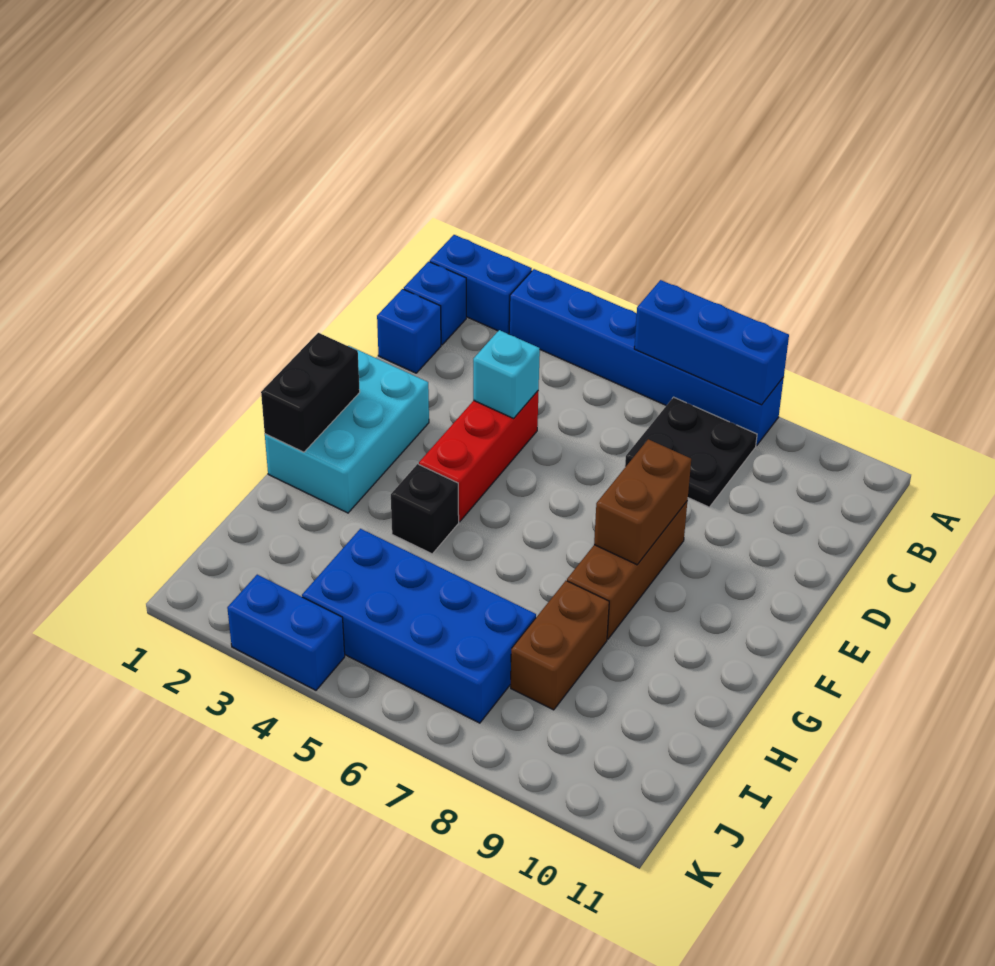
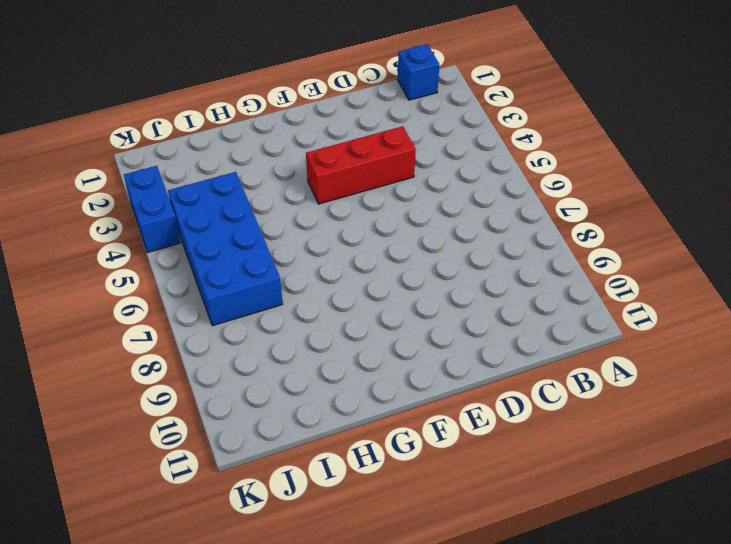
none -> blue brick A1:A2 level 1
none -> blue brick A3:A8 level 1
none -> black plate B7:C8 level 1

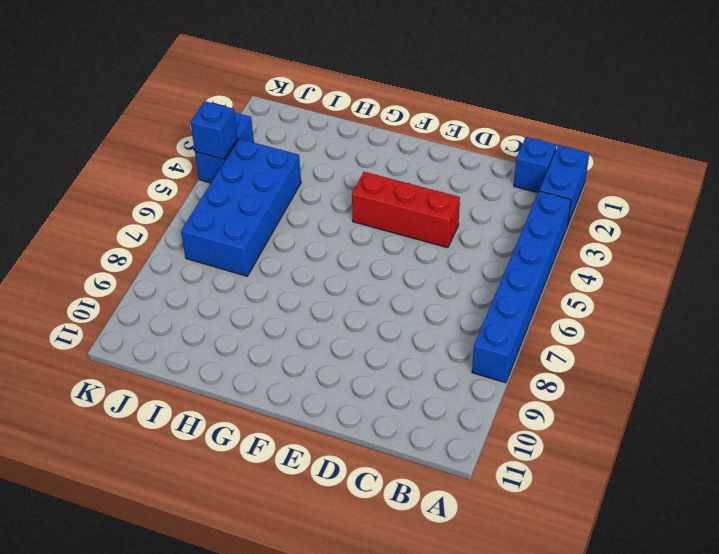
blue brick K4 level 2 -> blue brick C1 level 1
none -> black plate B7:C8 level 1
none -> cyan brick E1:G2 level 1
none -> brown brick E8:G8 level 1

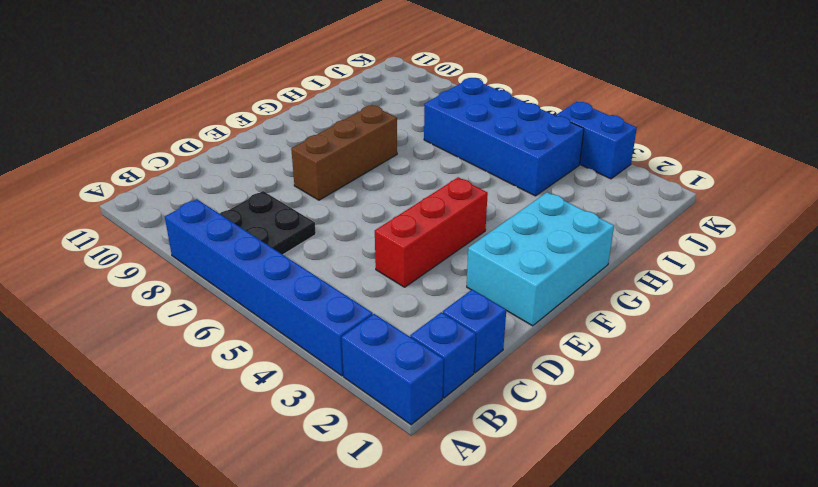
none -> black brick G4 level 1
none -> brown brick H8:I8 level 1
none -> blue brick A6:A8 level 2

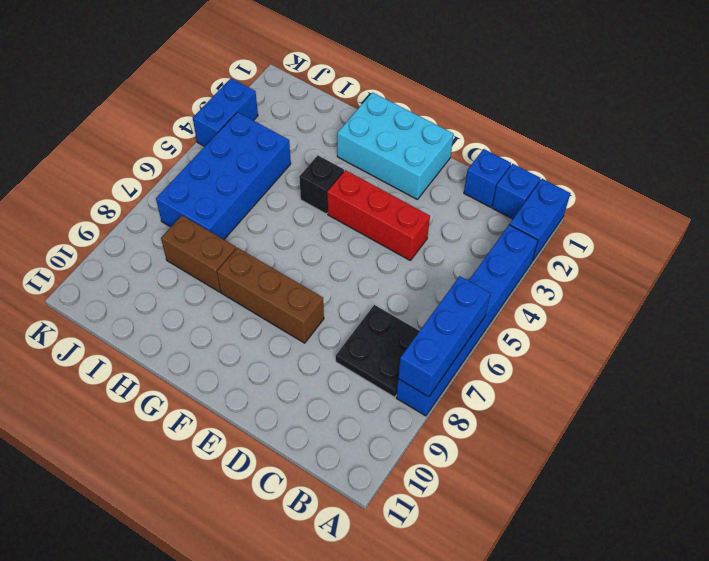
none -> cyan brick D4 level 2
none -> brown brick E8:F8 level 2
none -> black brick F1:G1 level 2

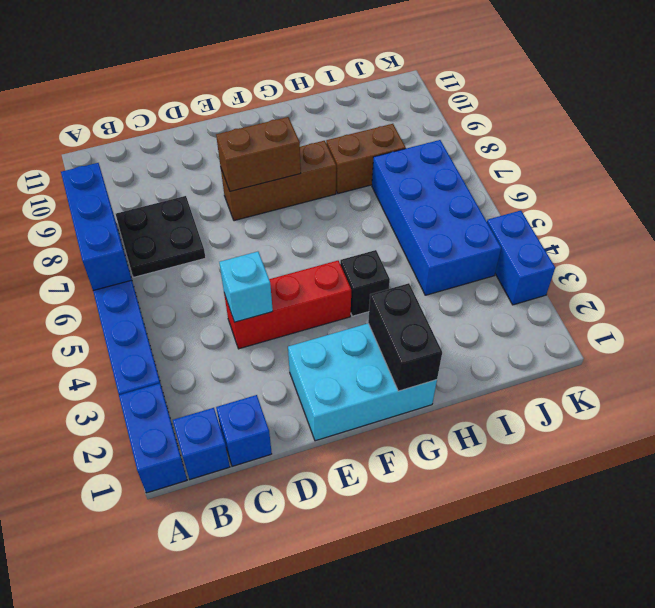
black brick G1:G2 level 2 -> black brick F1:G1 level 2

